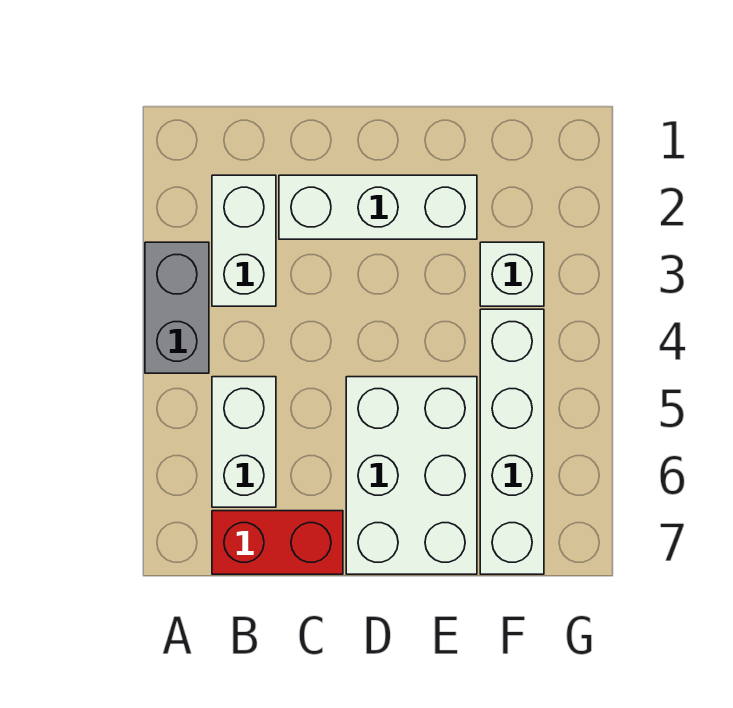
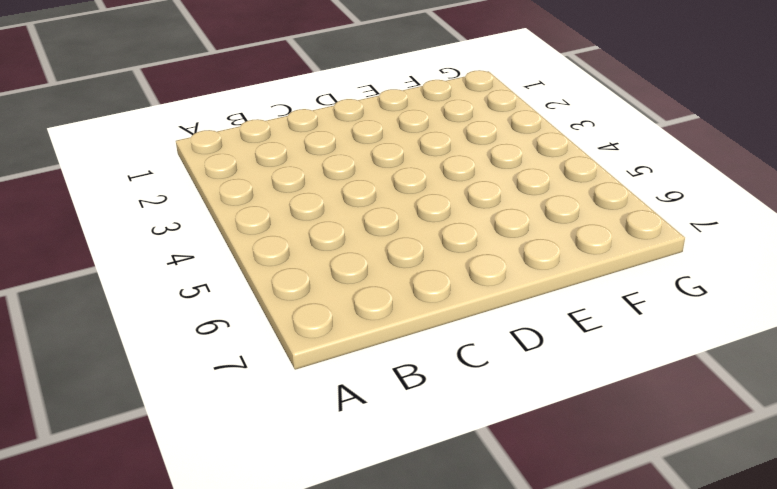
none -> grey brick A3:A4 level 1
none -> white brick B2:B3 level 1

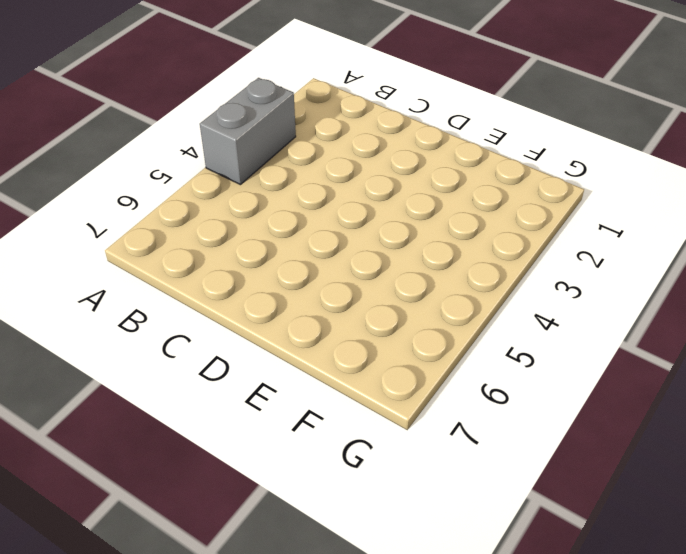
none -> white brick B2:B3 level 1
none -> white brick B5:B6 level 1

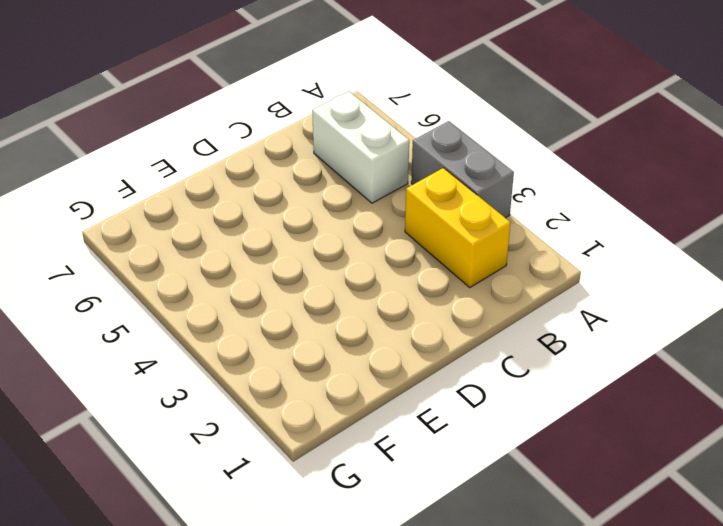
yellow brick B2:B3 level 1 -> white brick B2:B3 level 1
none -> red brick B7:C7 level 1
none -> white brick C2:E2 level 1

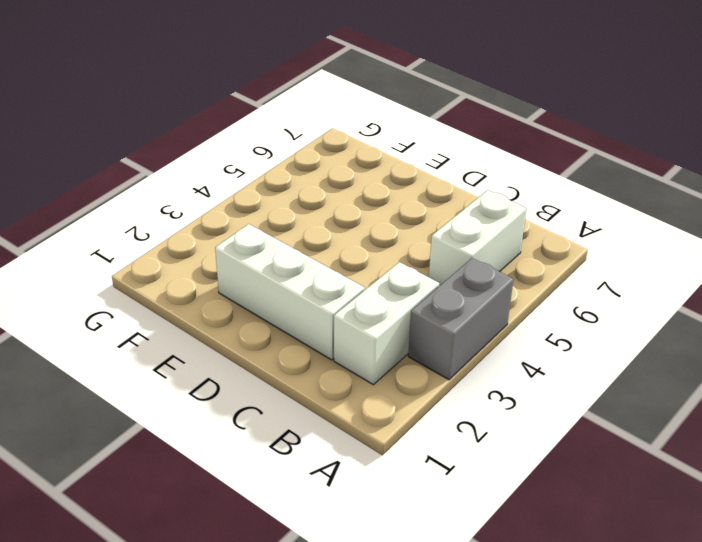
none -> red brick B7:C7 level 1
none -> white brick D5:E7 level 1

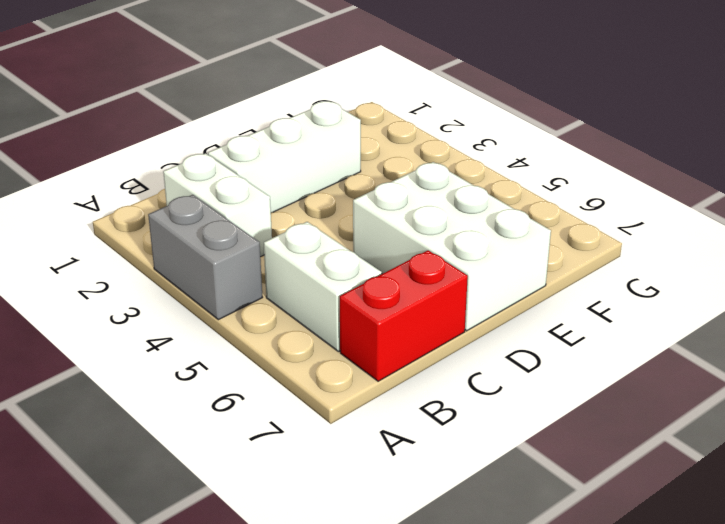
none -> white brick F3 level 1
none -> white brick F4:F7 level 1

